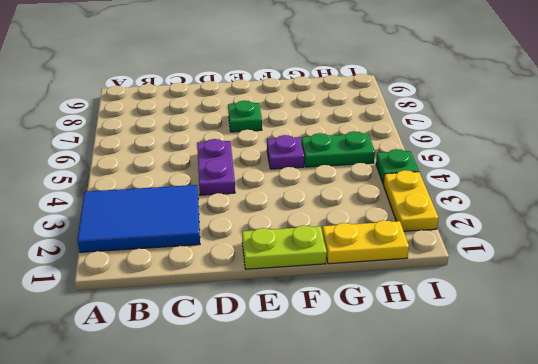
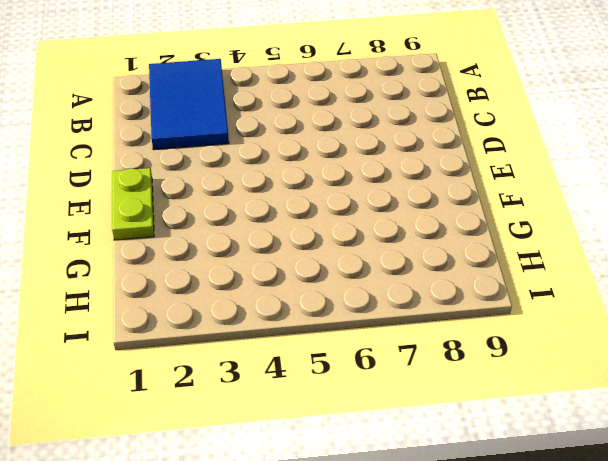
none -> purple plate D4:D5 level 1
none -> green plate E7 level 1

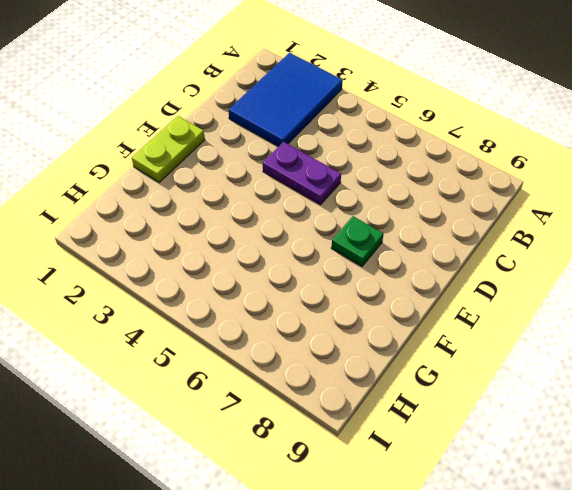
none -> purple plate F5 level 1
none -> yellow plate G1:H1 level 1

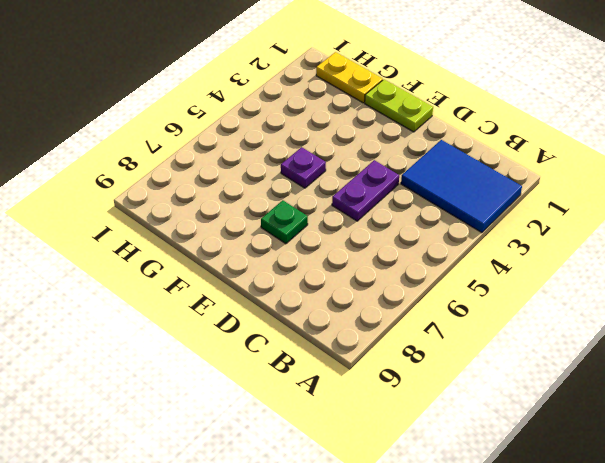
none -> green plate G5:H5 level 1
none -> yellow plate I2:I3 level 1

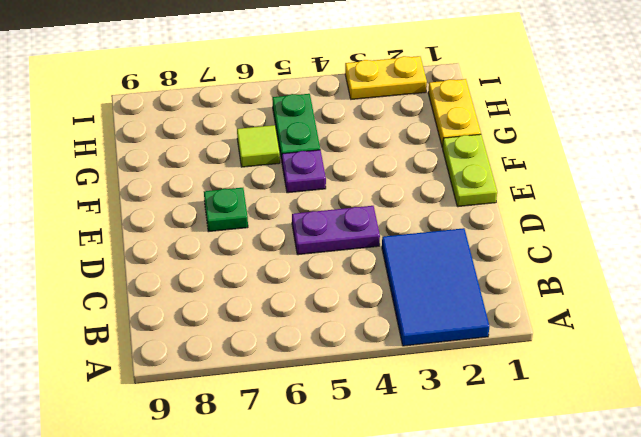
lime tile G6 level 1 -> none
none -> green plate I4 level 1

